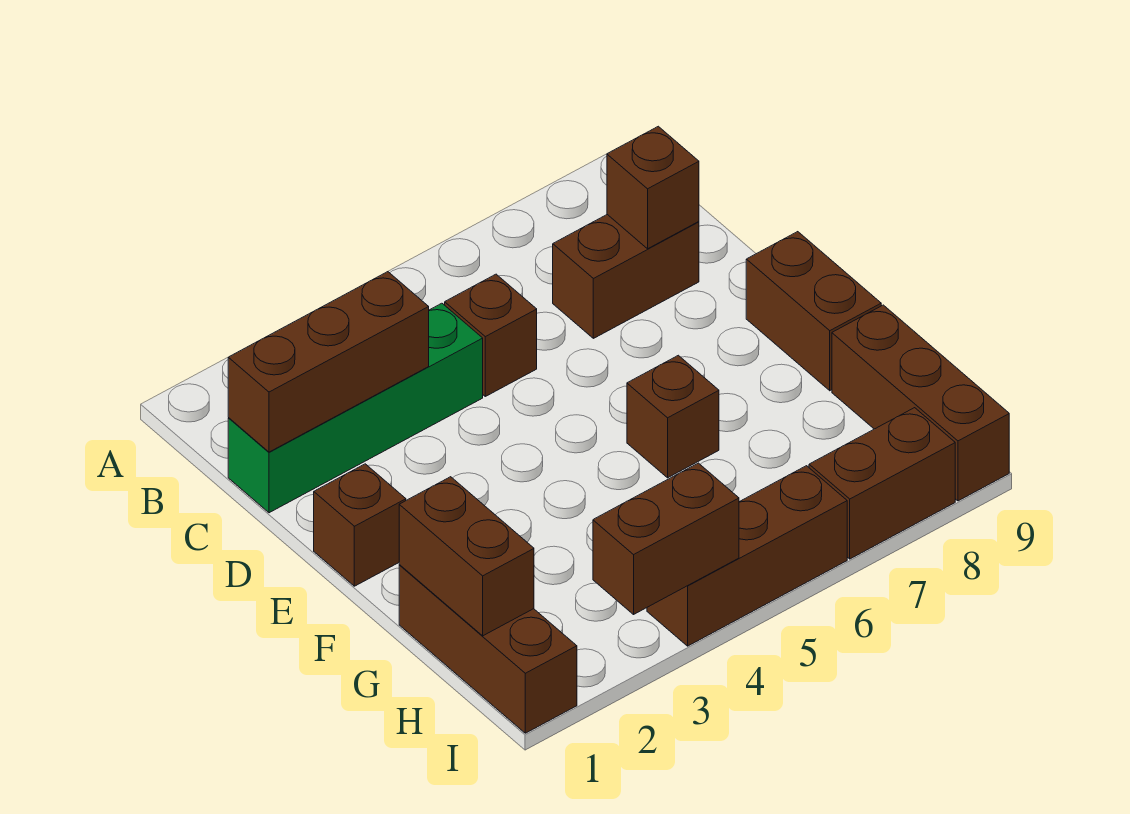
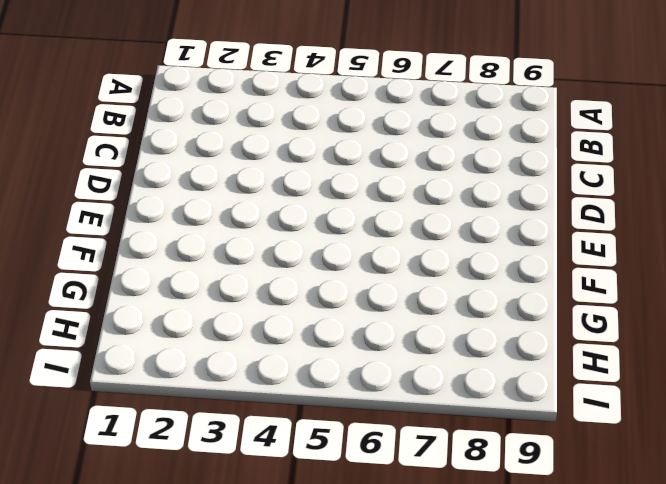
none -> green brick C1:C4 level 1
none -> brown brick C5 level 1
none -> brown brick C7:C8 level 1

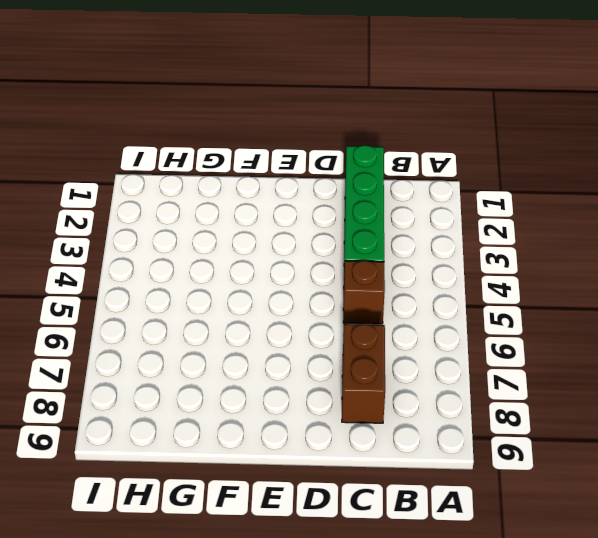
none -> brown brick E1 level 1
none -> brown brick E9:F9 level 1
none -> brown brick F6 level 1

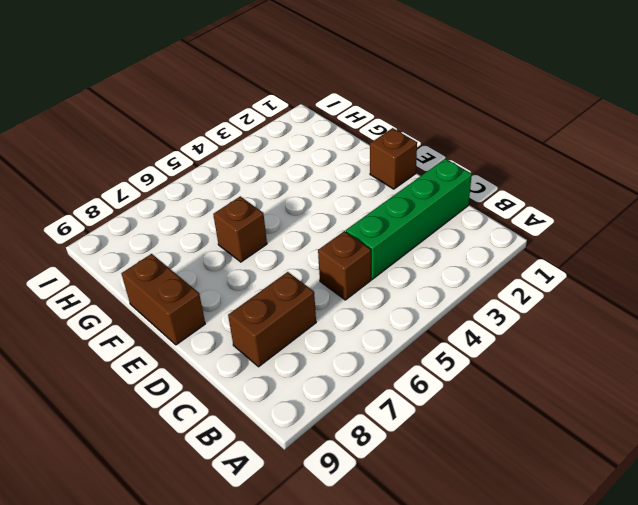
none -> brown brick G1:I1 level 1
none -> brown brick G9:I9 level 1
none -> brown brick I4:I6 level 1

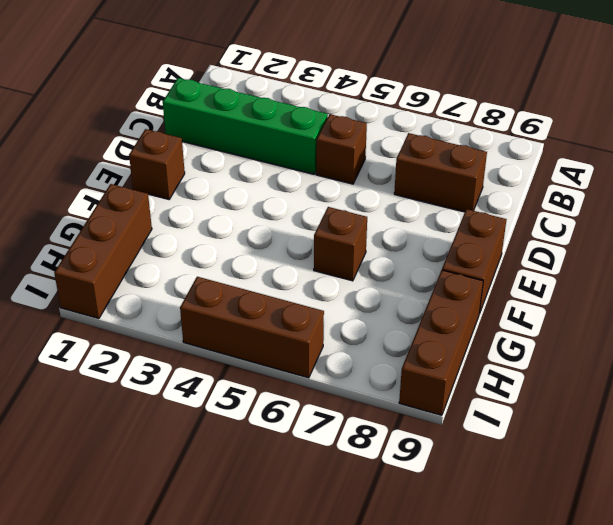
none -> brown brick I7:I8 level 1
none -> brown brick C1:C3 level 2
none -> brown brick C8 level 2

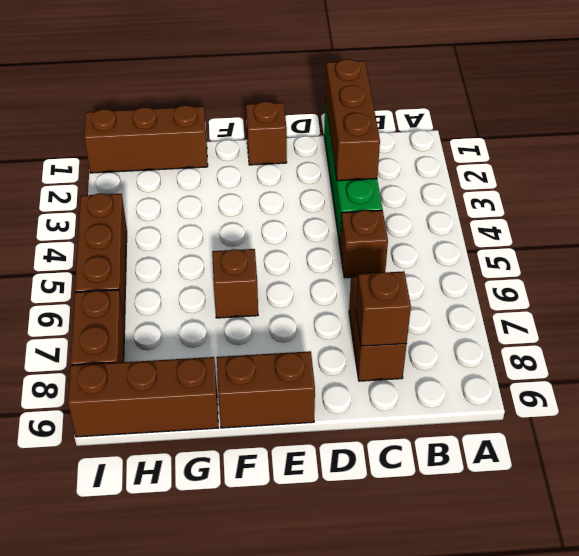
none -> brown brick G1:H1 level 2
none -> brown brick I3:I4 level 2

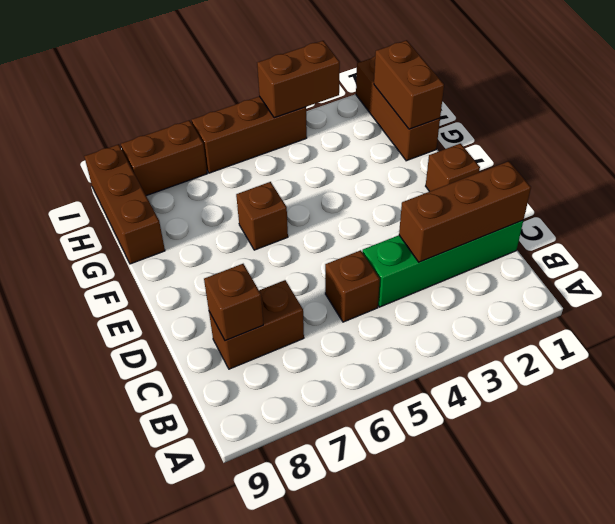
none -> brown brick E9:F9 level 1

